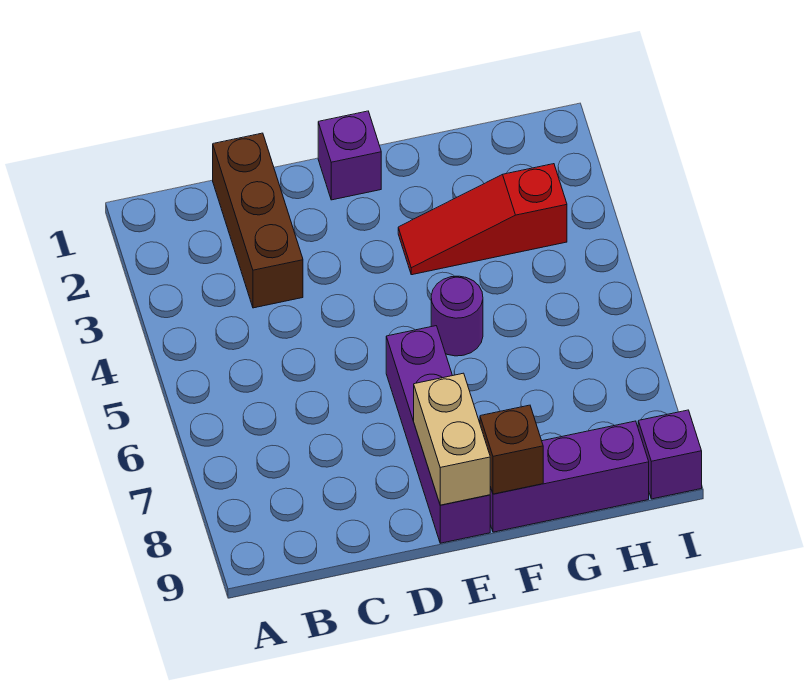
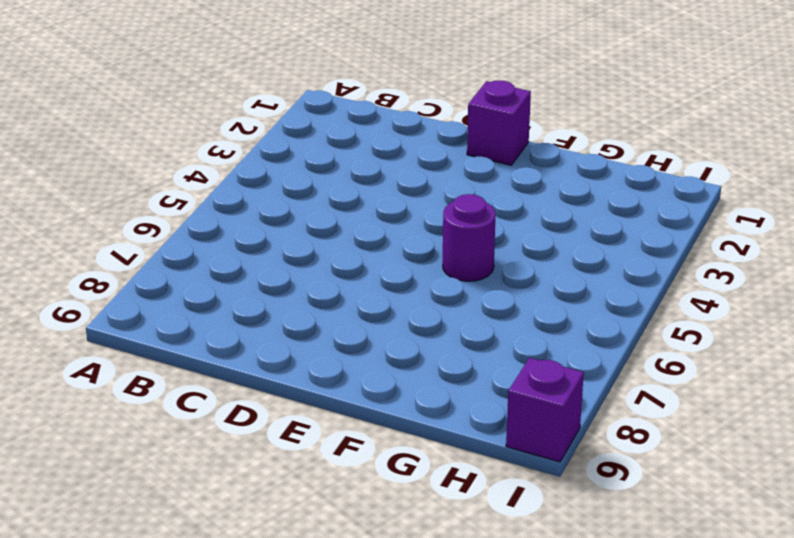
none -> brown brick C1:C3 level 1
none -> purple brick E6:E9 level 1

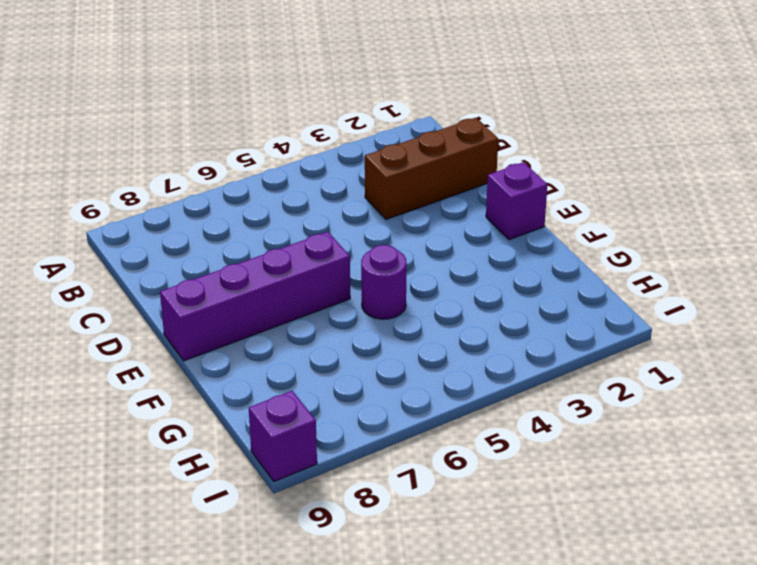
none -> red slope F3:H3 level 1 top H
none -> purple brick F9:H9 level 1

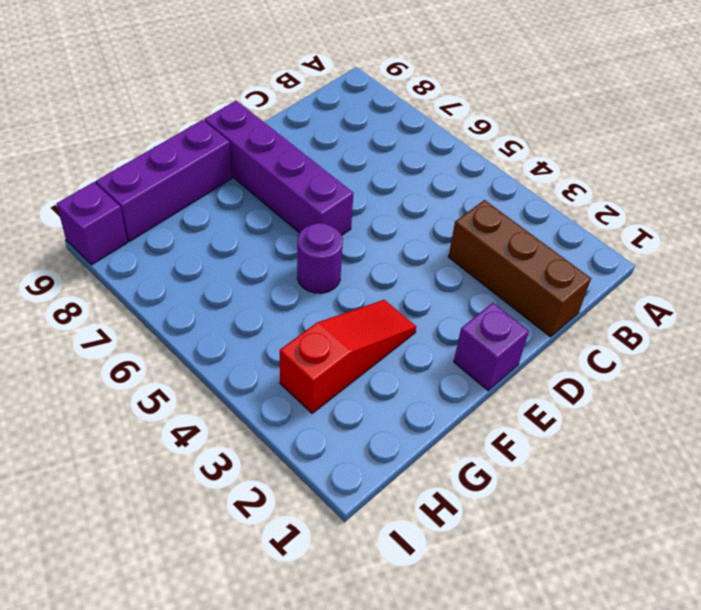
none -> tan brick E8:E9 level 2
none -> brown brick F9 level 2

